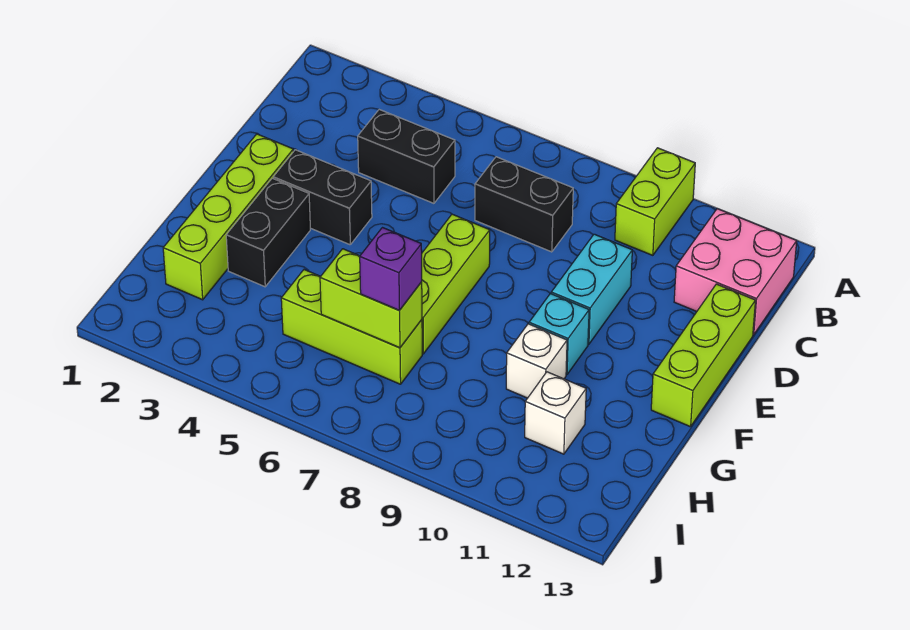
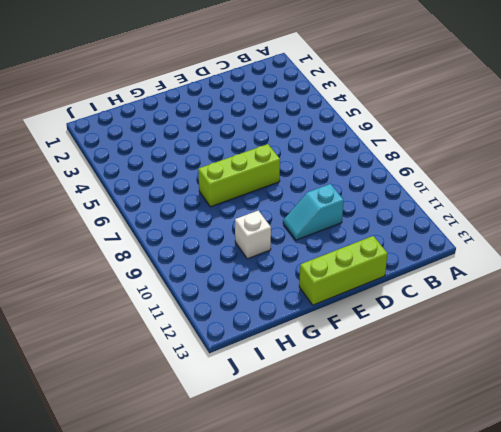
cyan slope D10:E10 level 1 top D -> cyan brick D10:E10 level 1
none -> lime brick A10:B10 level 1
none -> pink brick B12:C13 level 1
none -> black brick C4:C5 level 1

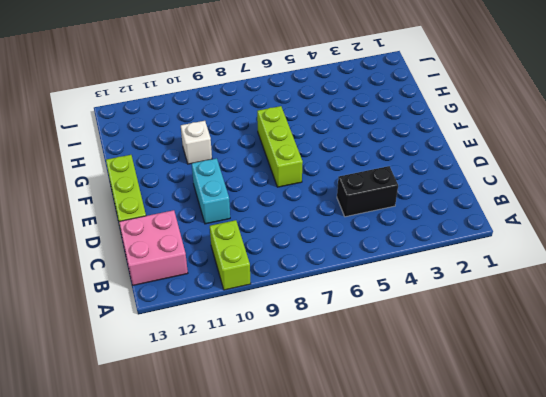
none -> black brick C7:C8 level 1
none -> lime brick E2:H2 level 1
none -> black brick E3:E4 level 1

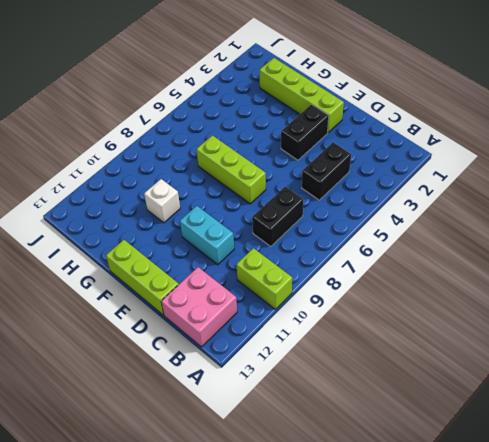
none -> black brick F3:G3 level 1
none -> cyan brick F10 level 1
none -> lime brick H5:H7 level 1

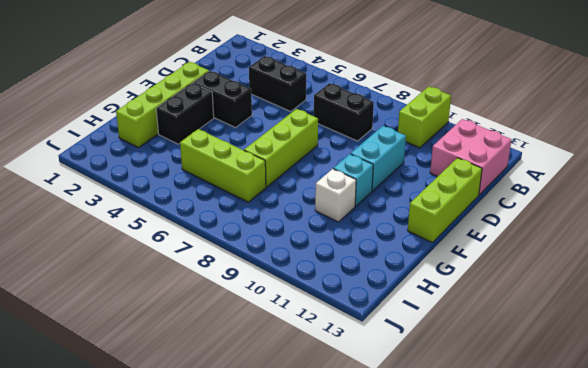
none -> white brick H11 level 1
none -> lime brick H6:H7 level 2
none -> purple brick H7 level 3

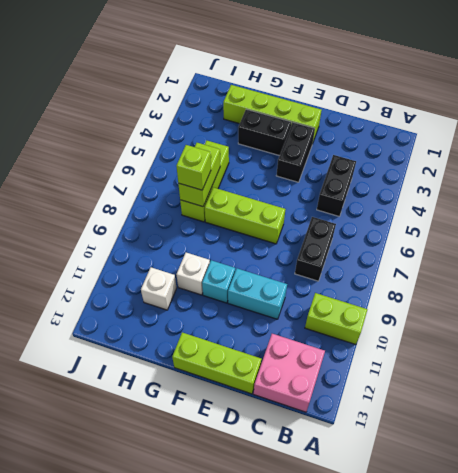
lime brick H7 level 3 -> purple brick H7 level 3

